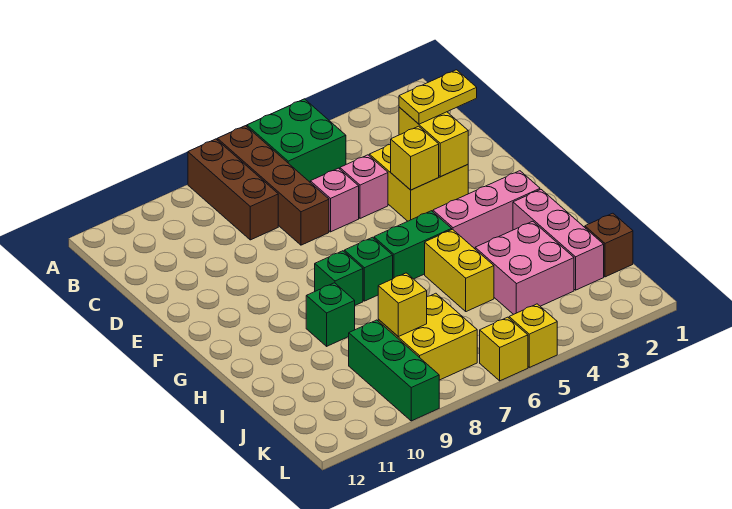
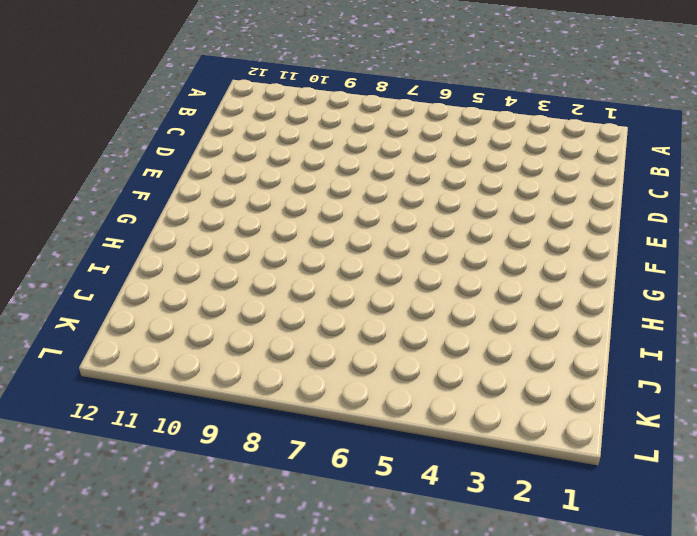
none -> green brick A5:B6 level 1
none -> brown brick A7:D7 level 1
none -> brown brick A8:C8 level 1

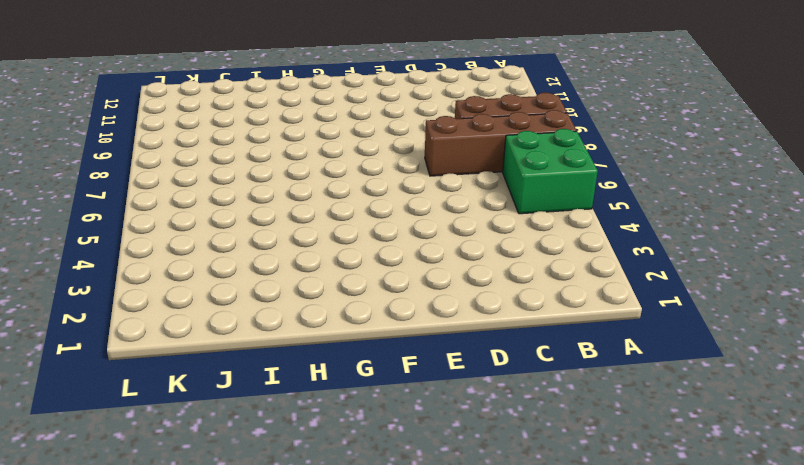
none -> yellow brick D3:E4 level 1
none -> pink brick D5 level 1
none -> pink brick D6 level 1

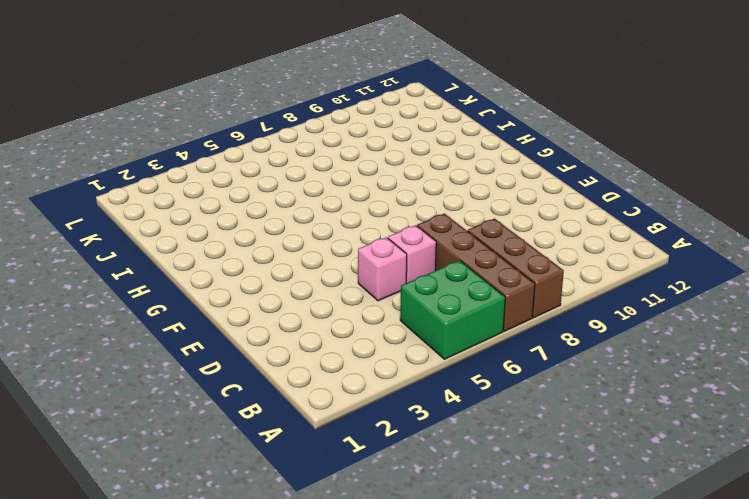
none -> yellow brick D3:E4 level 1
none -> pink brick G2:G4 level 1
none -> green brick G5:G6 level 1

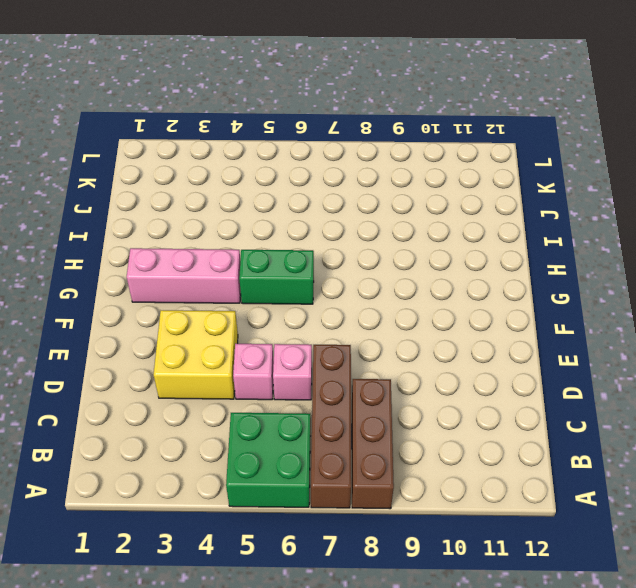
none -> green brick G7 level 1
none -> green brick G8 level 1
none -> pink brick H2:J2 level 1

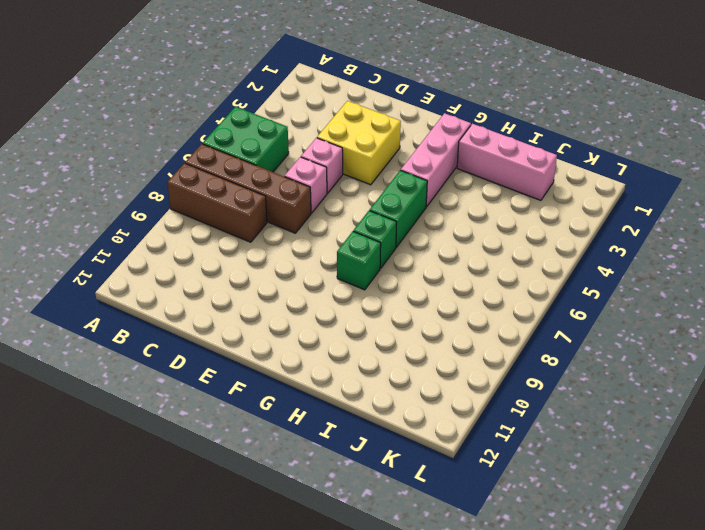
none -> yellow brick H5:I5 level 1
none -> green brick H9 level 1
none -> pink brick I3:J4 level 1

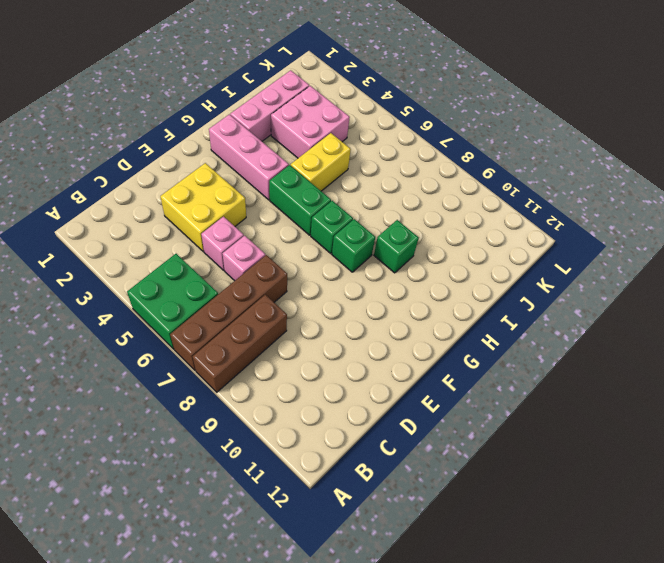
none -> brown brick J1 level 1
none -> yellow brick J7:K8 level 1
none -> green brick J9:L9 level 1

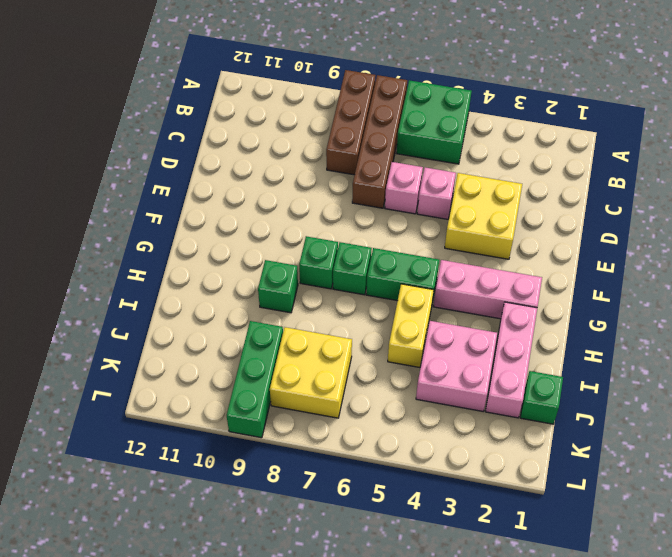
green brick J1 level 1 -> brown brick J1 level 1
none -> yellow brick L5 level 1
none -> yellow brick L6 level 1
none -> yellow brick D3:E3 level 2

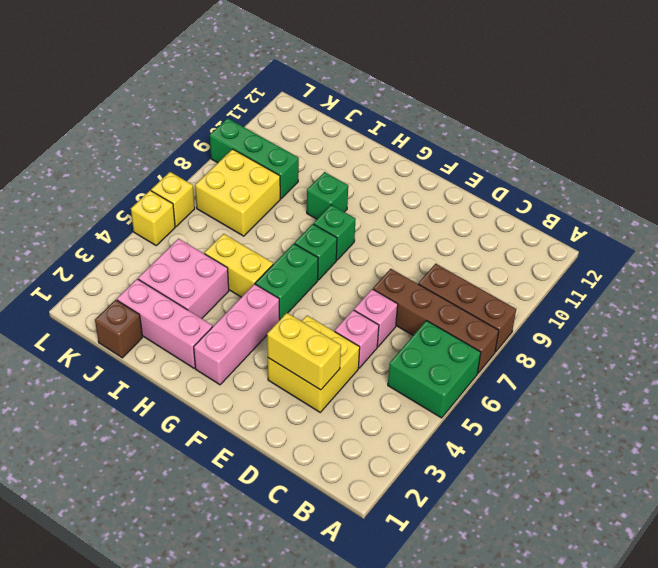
none -> yellow brick E4 level 2
none -> yellow brick J8 level 2
none -> yellow plate D2:D3 level 3

